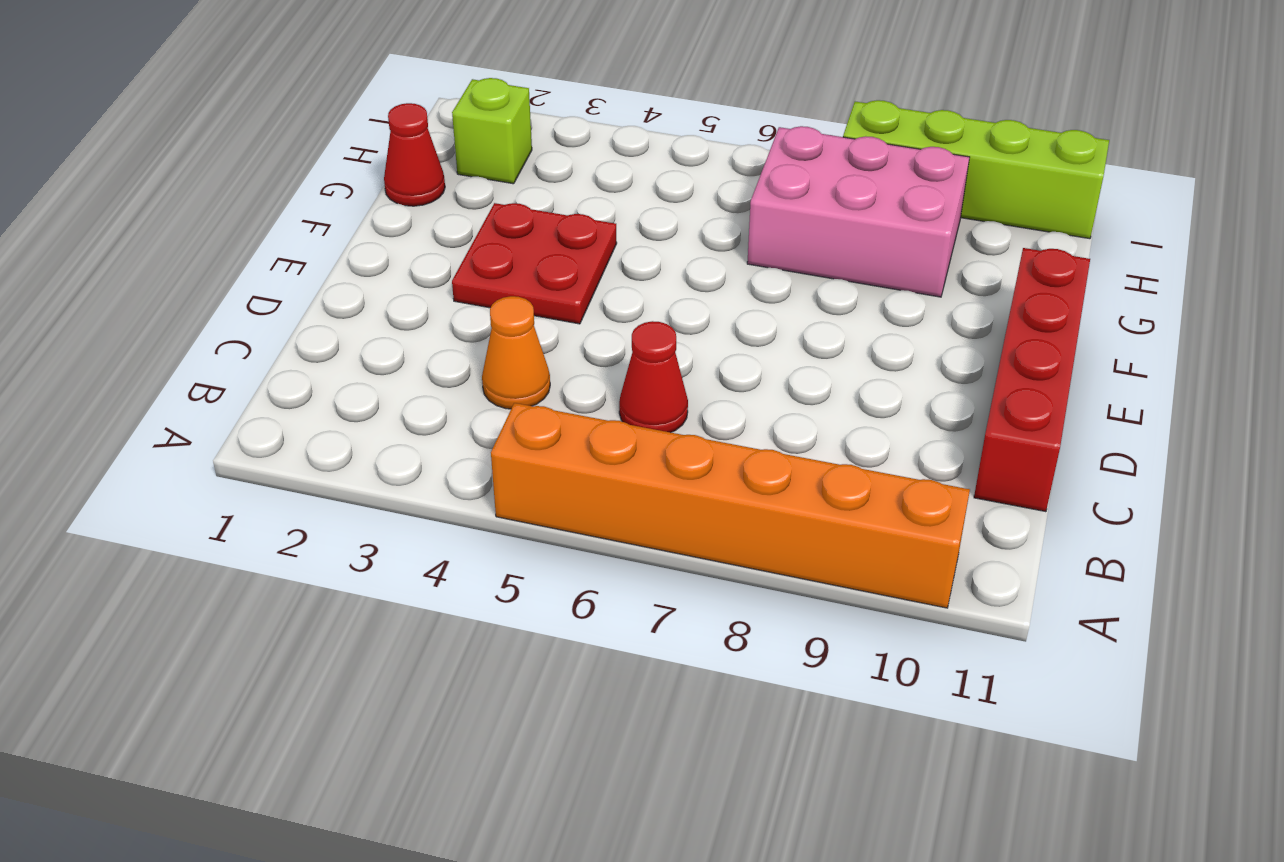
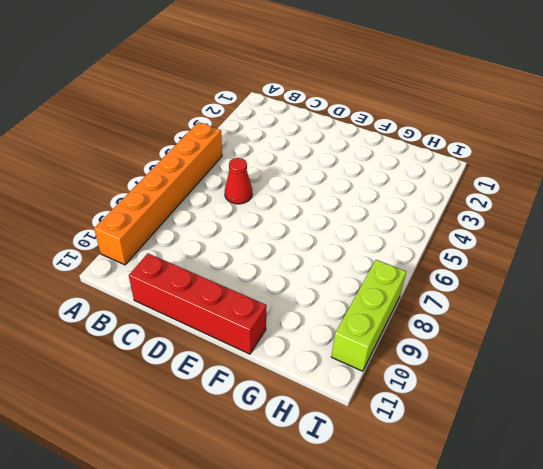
lime brick I8:I10 level 1 -> lime brick I8:I11 level 1
none -> orange cone C4 level 1
none -> red plate E3:F4 level 1

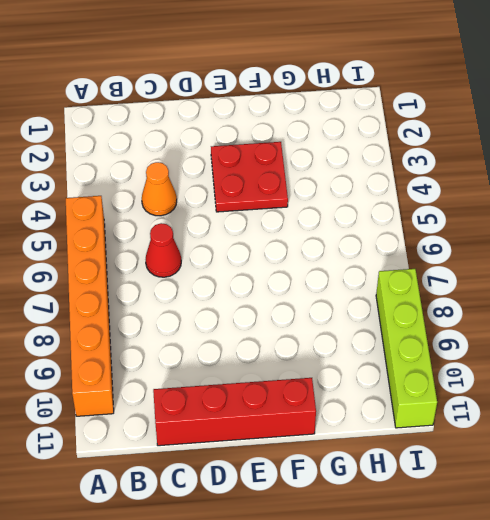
none -> red cone G1 level 1
none -> pink brick G7:H9 level 1

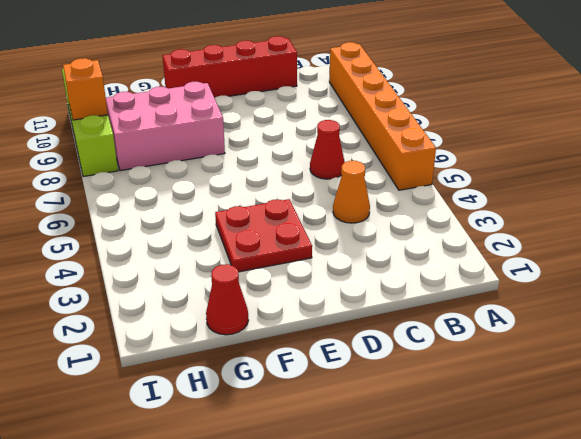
pink brick F8:H9 level 1 -> pink brick G7:H9 level 1
orange brick I9 level 2 -> none
none -> lime brick H2 level 1

